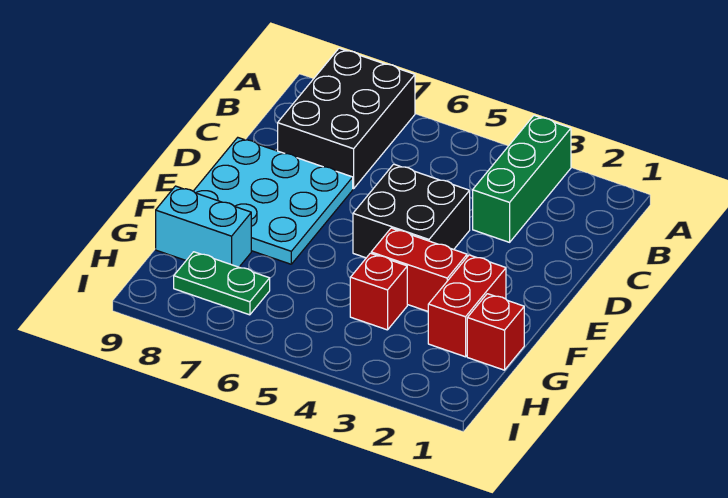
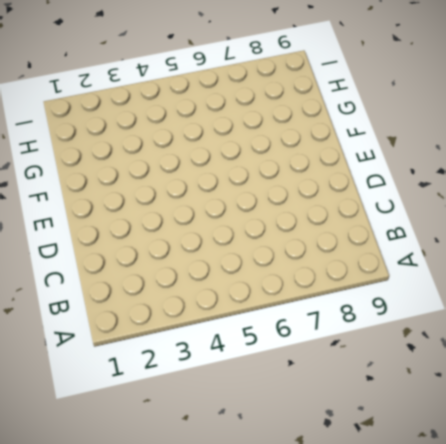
none -> green brick A3:C3 level 1
none -> black brick A7:C8 level 1

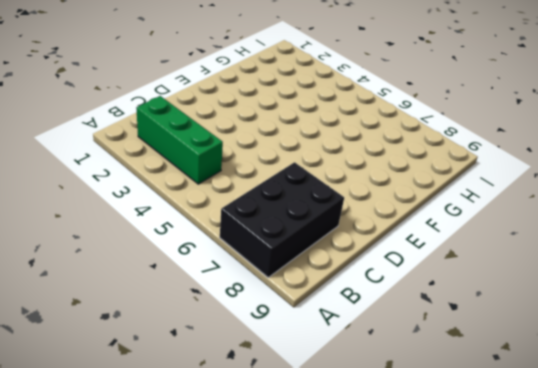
green brick B2:B4 level 1 -> green brick A3:C3 level 1
none -> black brick D4:E5 level 1
none -> cyan plate D7:F9 level 1

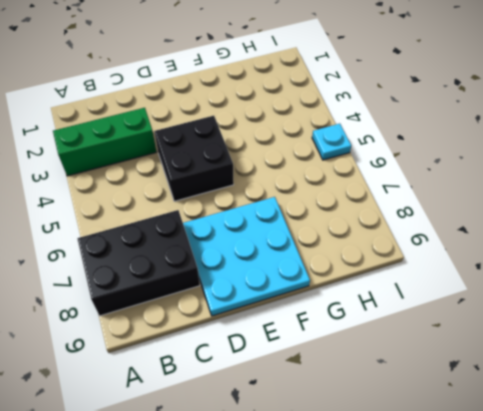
cyan plate I5 level 1 -> none
none -> red brick F2:G2 level 1
none -> red brick F3:F4 level 1

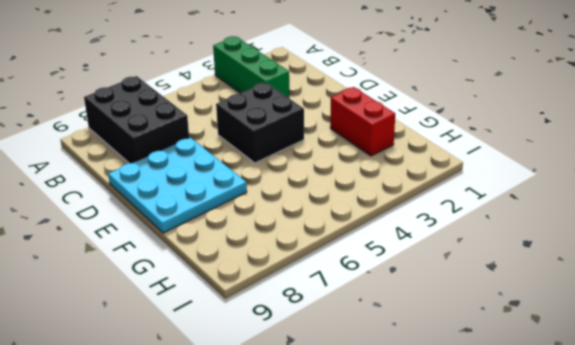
none -> red brick F3:F4 level 1
none -> red brick G1 level 1

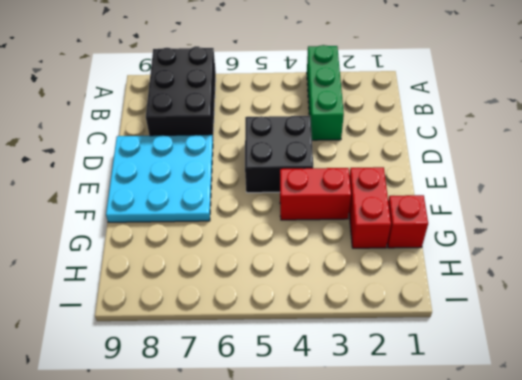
none -> red brick G4 level 1
none -> cyan brick G8:G9 level 1

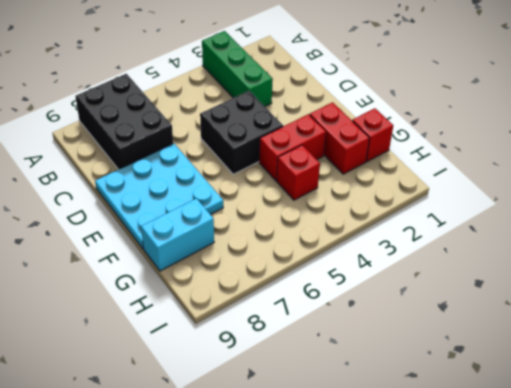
none -> green plate H7:H8 level 1

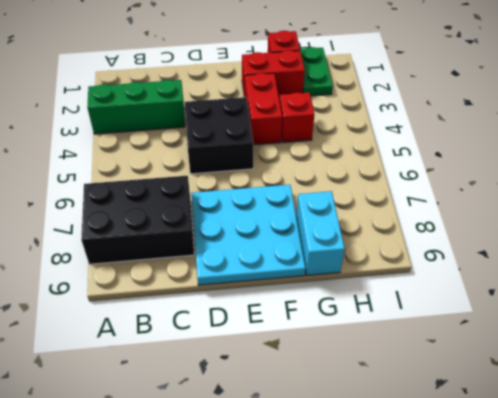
green plate H1:H2 level 1 -> green plate H7:H8 level 1

